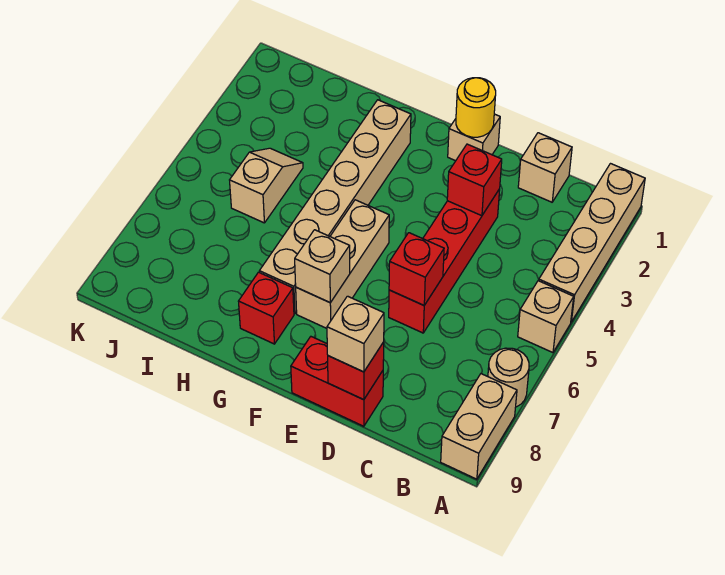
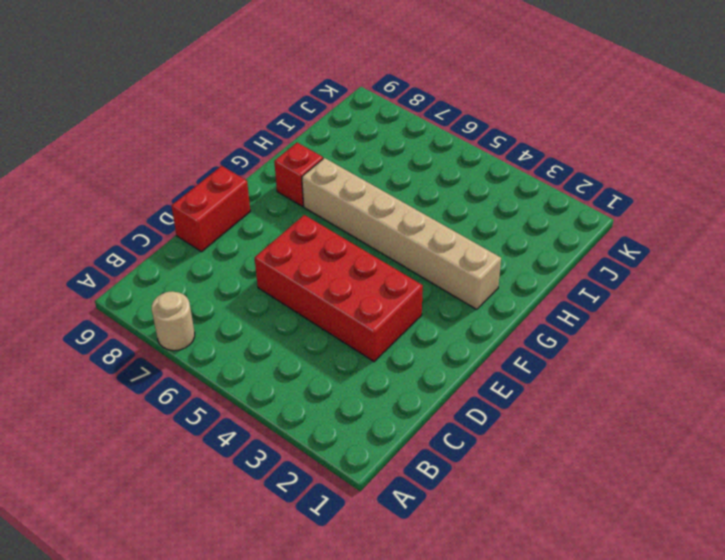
red brick D3:E6 level 1 -> red brick D3:D6 level 1
none -> tan brick A1:A4 level 1
none -> tan brick A5 level 1
none -> tan brick A8:A9 level 1

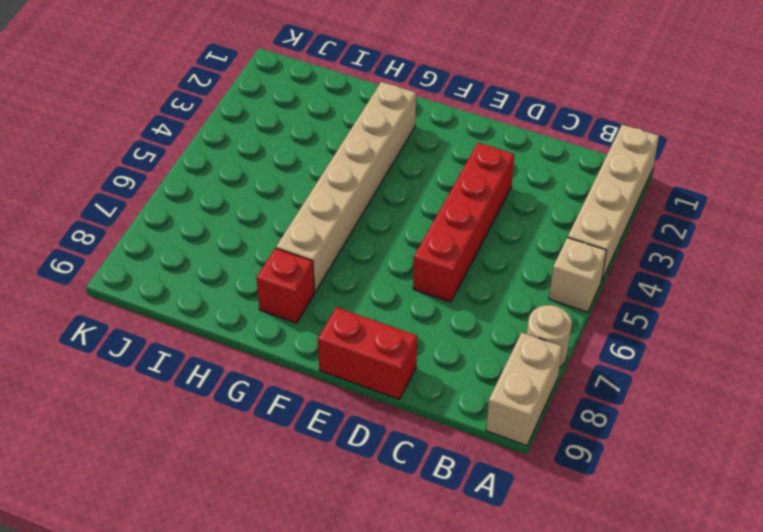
none -> tan brick C1 level 1
none -> tan brick E1 level 1
none -> tan brick F5:F7 level 1

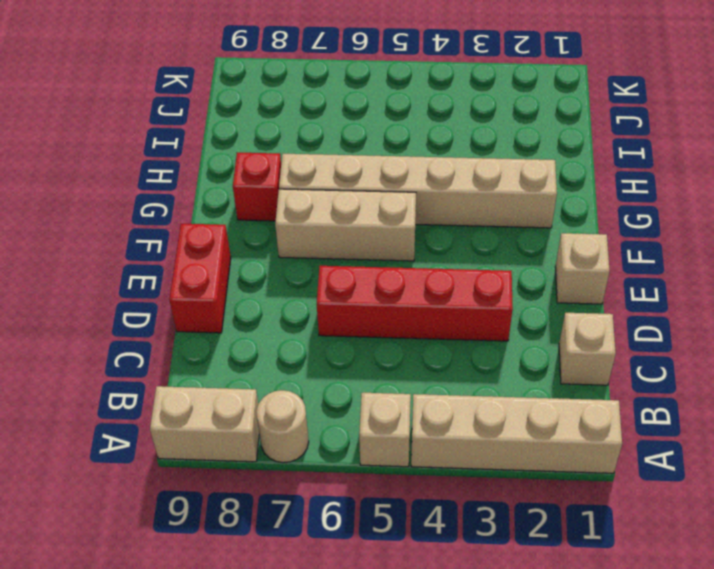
none -> tan slope I4:I5 level 1 top 5
none -> red brick D3 level 2
none -> red brick D6 level 2

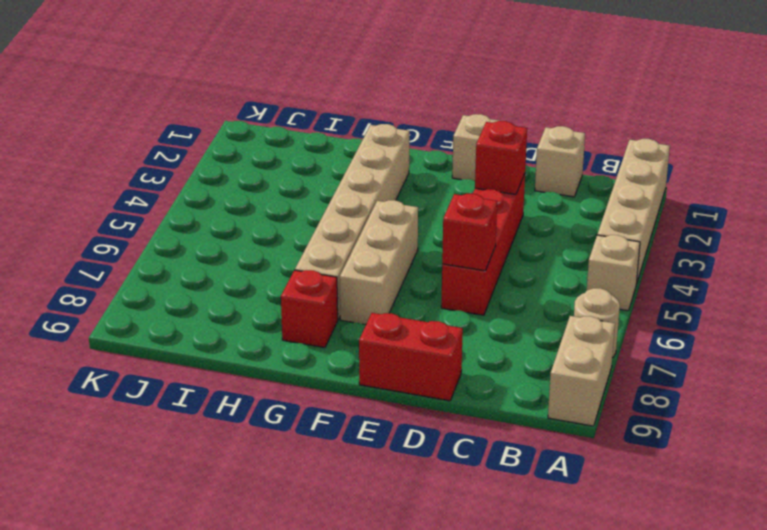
none -> tan slope I4:I5 level 1 top 5
none -> red brick D9 level 2
none -> yellow round brick E1 level 2

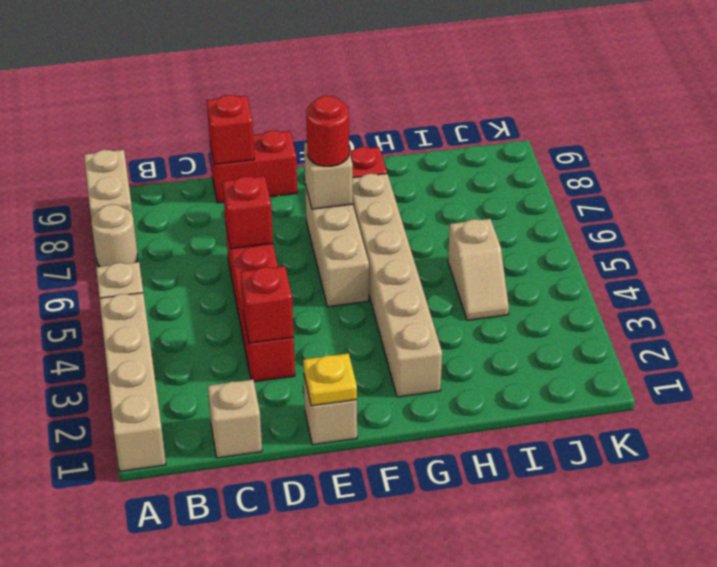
yellow plate E1 level 2 -> yellow round brick E1 level 2
red round brick F7 level 3 -> none
none -> tan brick D9 level 3

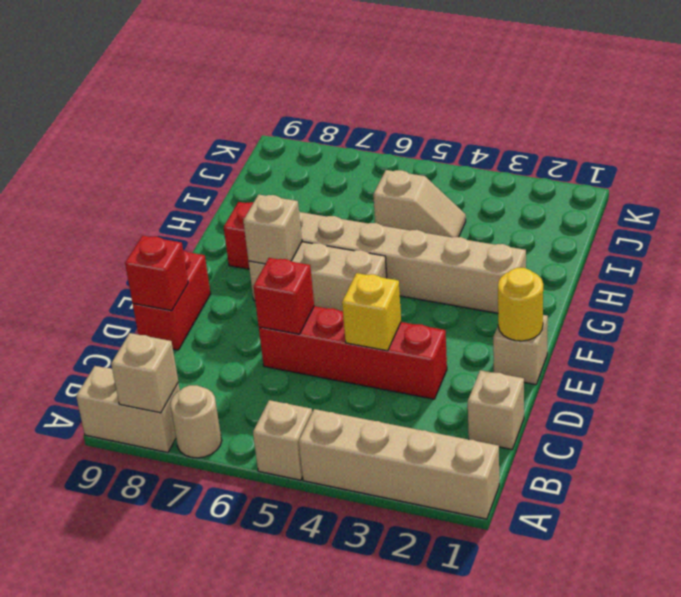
tan brick A8 level 2 -> tan brick D9 level 3
yellow brick D4 level 2 -> none
none -> red brick D3 level 2

